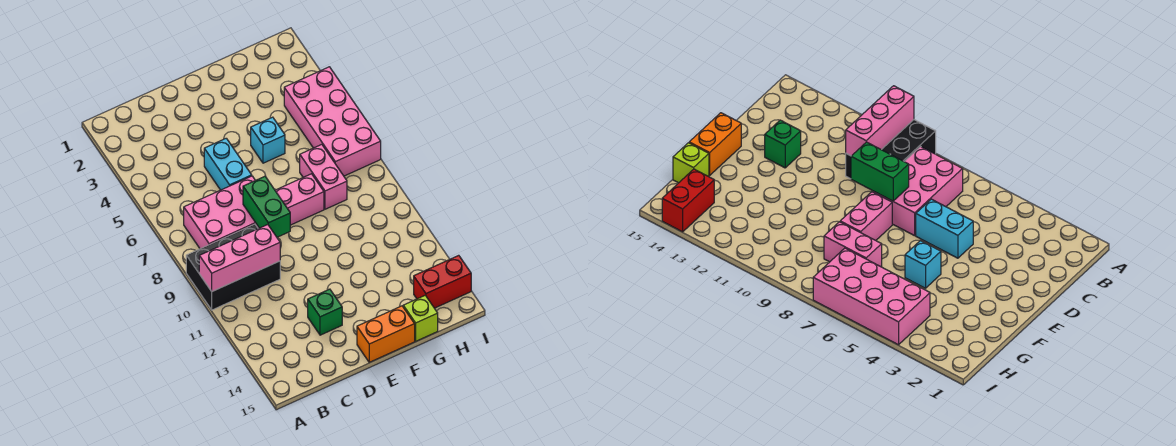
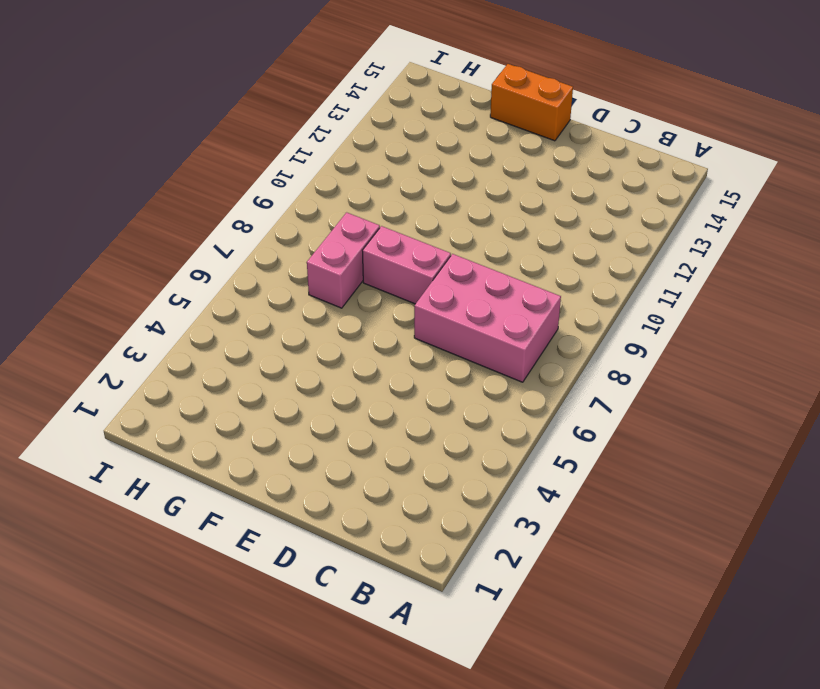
none -> black brick A9:C10 level 1
none -> cyan brick D5:D6 level 1
none -> green brick D13 level 1

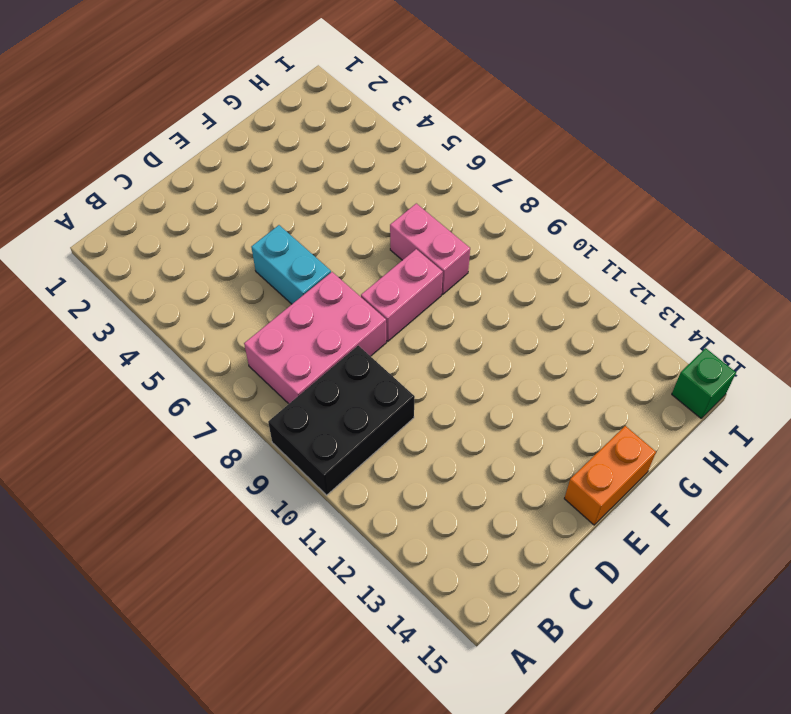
green brick I15 level 1 -> green brick D13 level 1
none -> cyan brick F5 level 1
none -> lime brick G15 level 1
none -> pink brick H4:I7 level 1

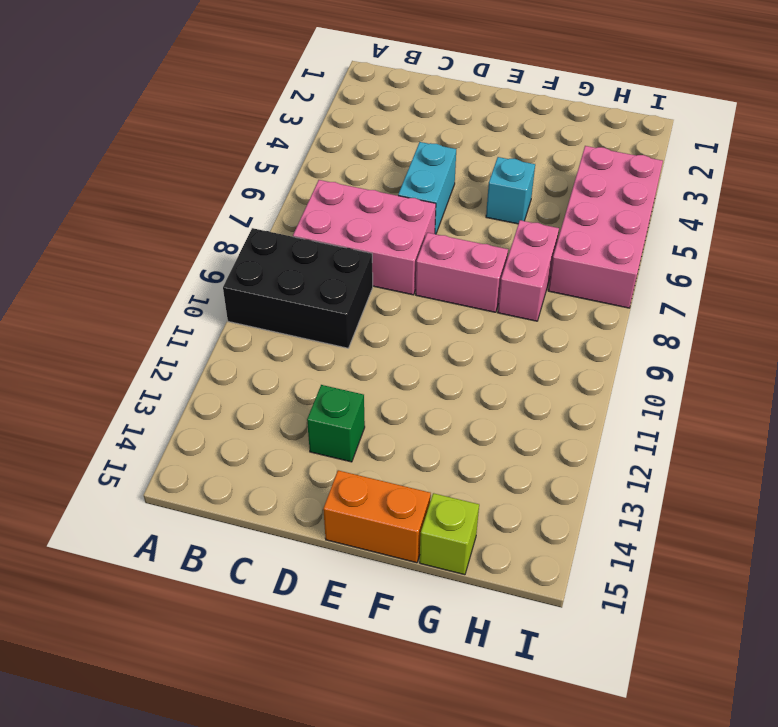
none -> red brick H14:I14 level 1
none -> pink brick A10:C10 level 2
none -> green brick D8:D9 level 2

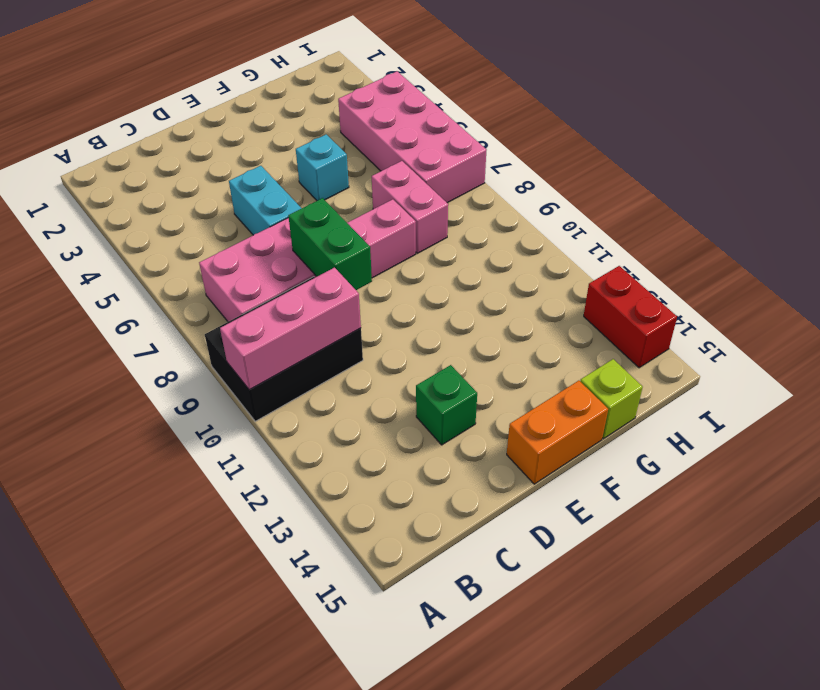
red brick I13:I14 level 1 -> red brick H14:I14 level 1

